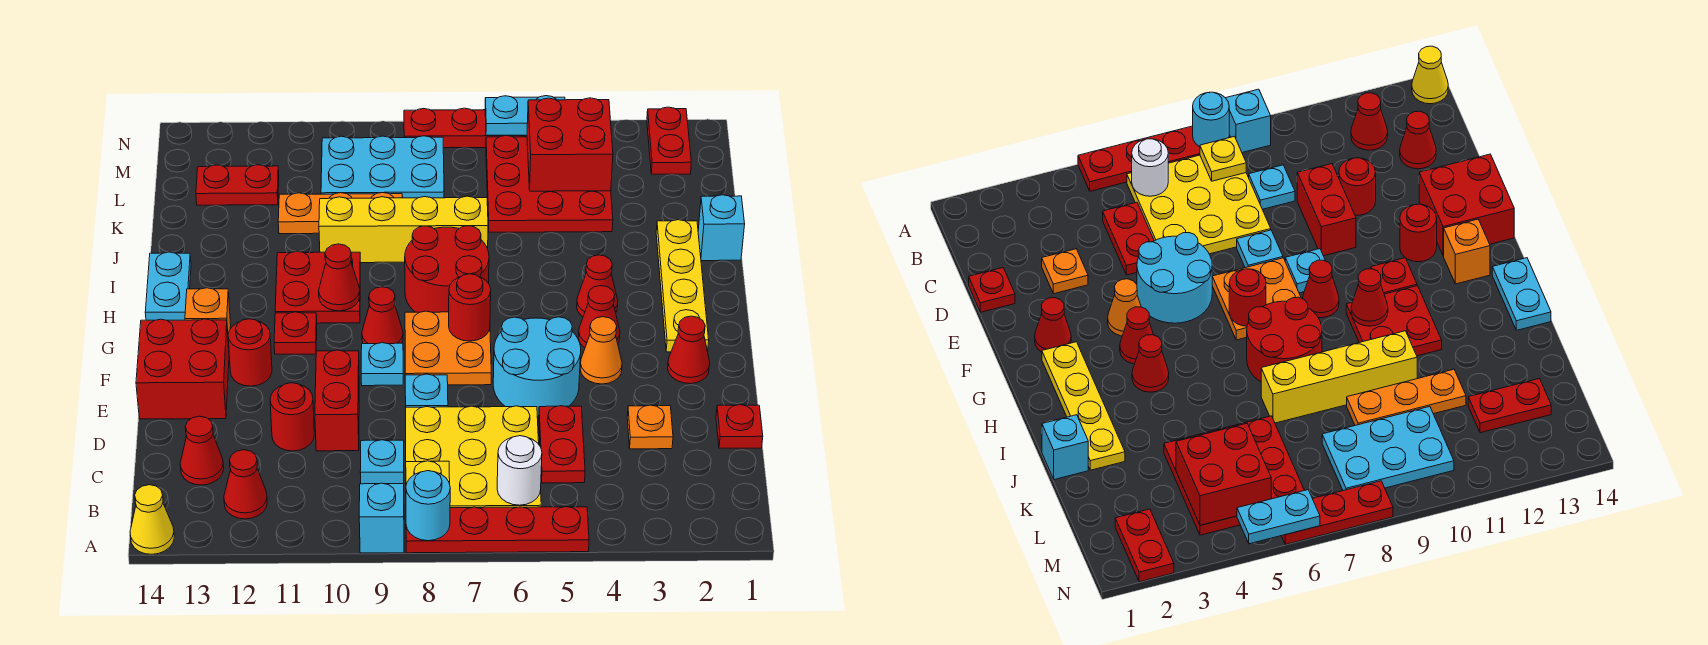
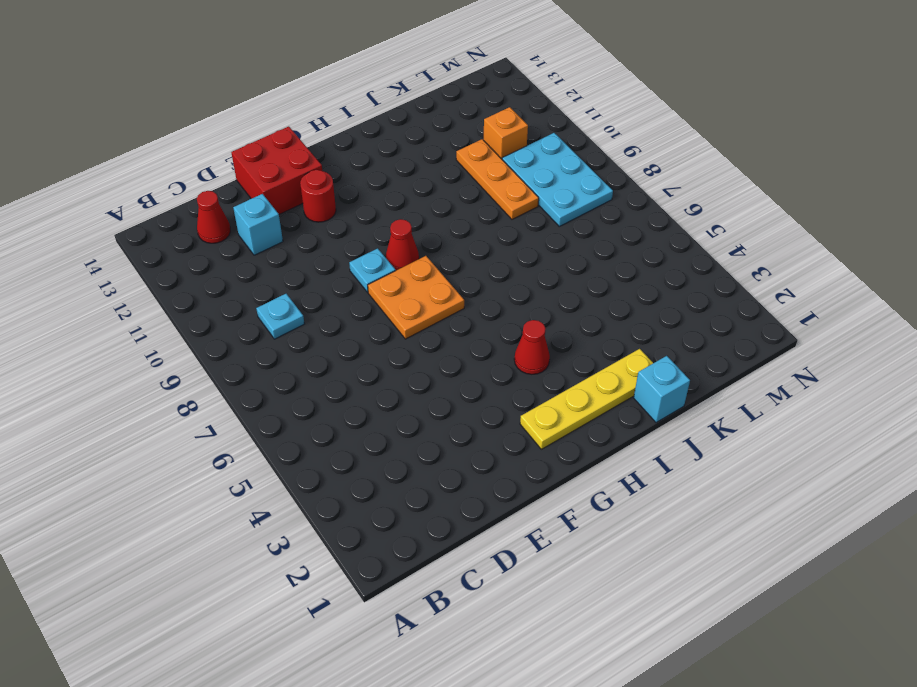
cyan brick D12 level 1 -> cyan brick A9 level 1
orange brick L11 level 1 -> orange brick G13 level 1
none -> red plate A5:A8 level 1
none -> yellow cone A14 level 1
none -> yellow plate B6:D8 level 1
none -> red cone B12 level 1

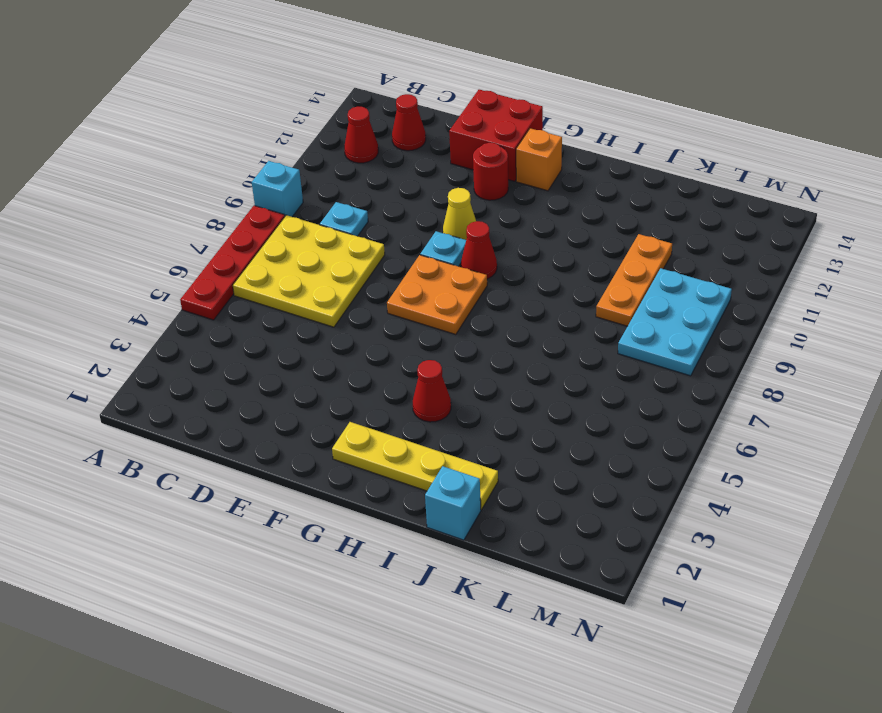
yellow cone F10 level 1 -> yellow cone A14 level 1
none -> red plate C5:D5 level 1
none -> red plate D1 level 1
none -> orange plate D3 level 1
none -> red brick D10:E10 level 1

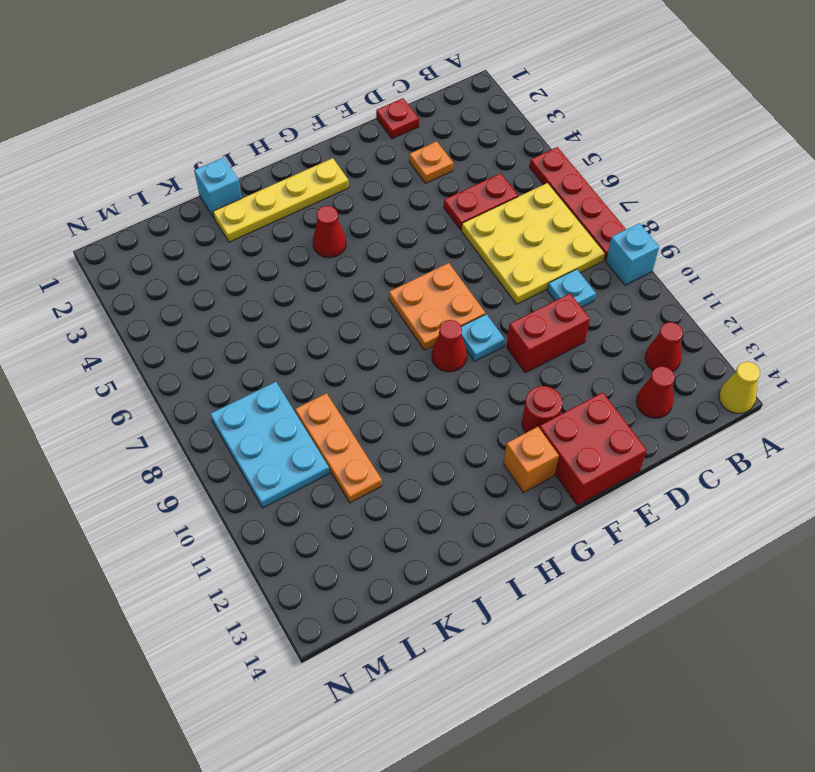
none -> red round brick D11 level 1
none -> cyan round brick E5:F6 level 1
none -> cyan plate E8 level 1
none -> red cone F2 level 1

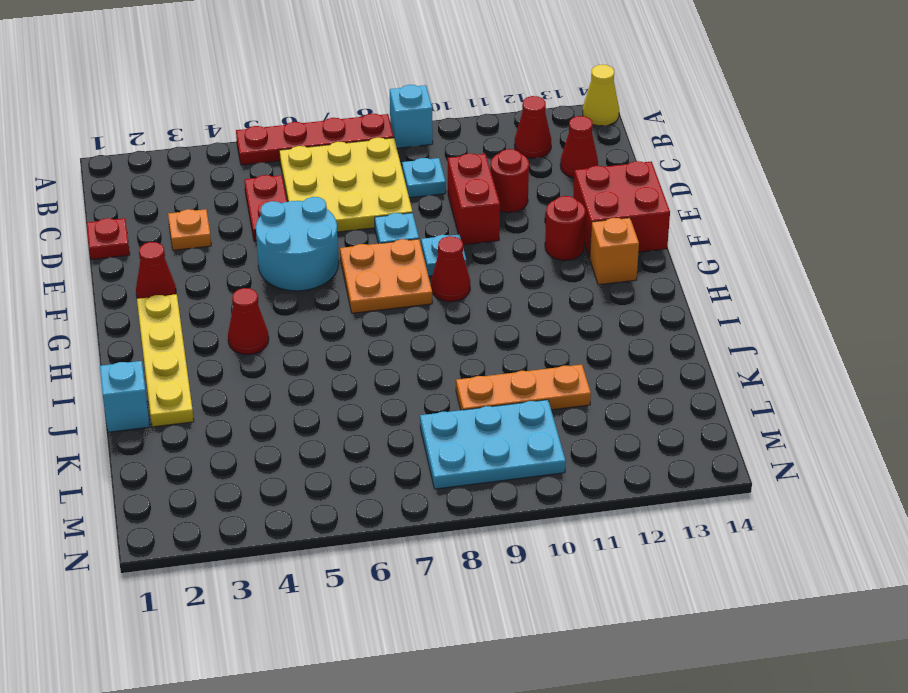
none -> orange cone F4 level 1
none -> red cone G4 level 1
none -> red plate G11 level 1
none -> red round brick H7:I8 level 1

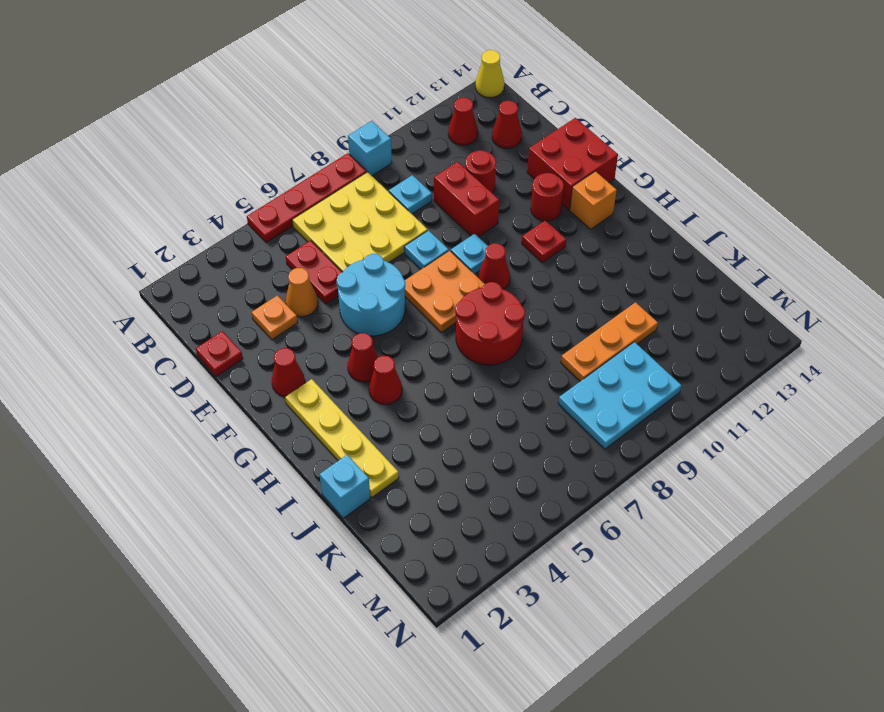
orange cone D4 level 1 -> orange cone F4 level 1
none -> red plate H10:I11 level 1
none -> cyan plate H14:I14 level 1
none -> yellow brick J7:J10 level 1
none -> red plate K4:M6 level 1

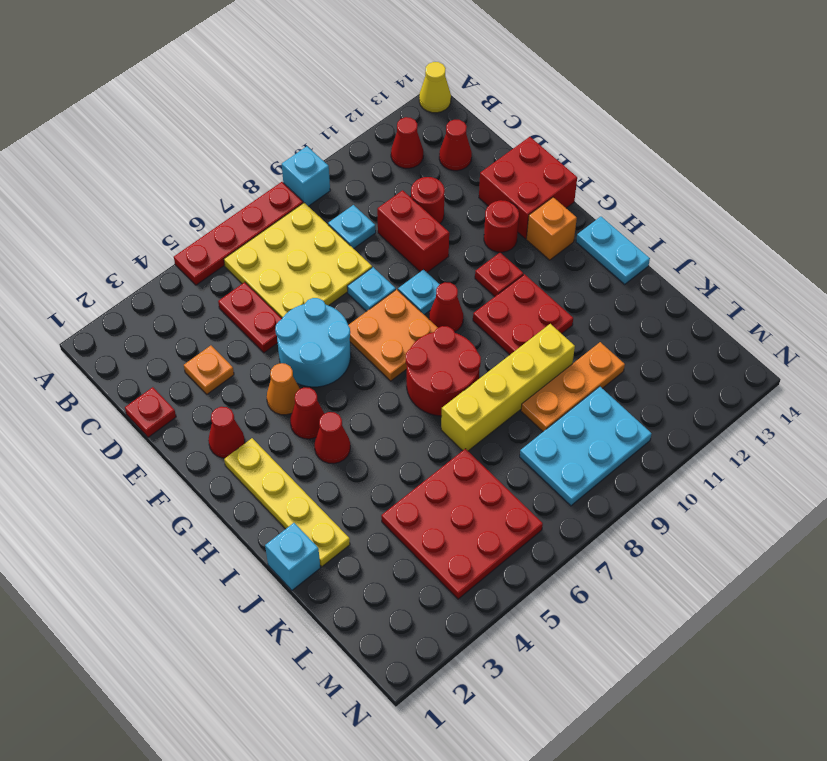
none -> red plate L12:L13 level 1
none -> red plate M2:N2 level 1
none -> red plate N6:N8 level 1
none -> cyan round brick A8 level 2

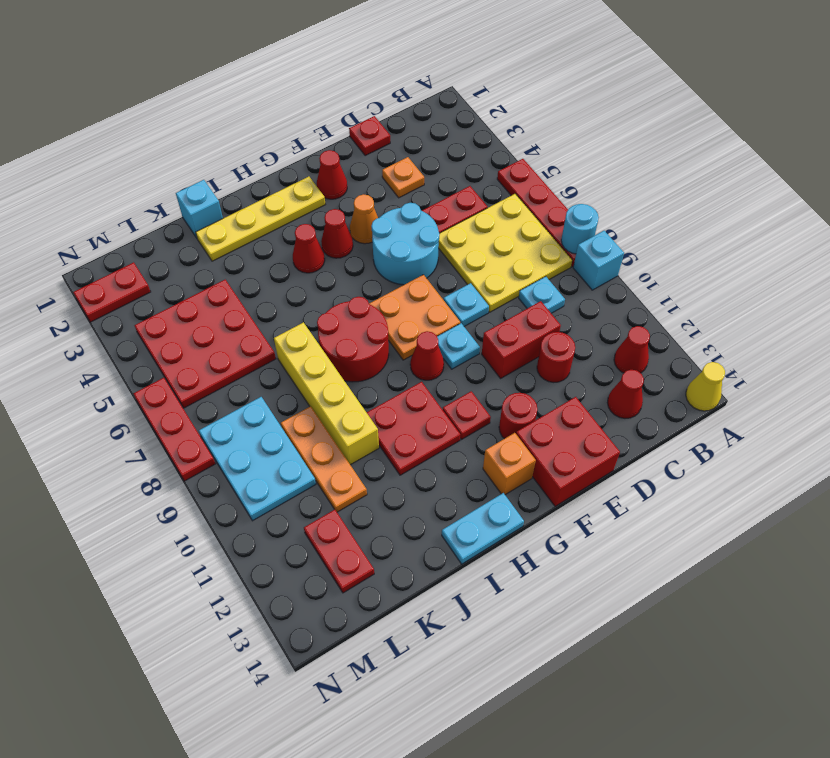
none -> white round brick B6 level 2
none -> yellow plate B8 level 2
none -> red round brick G7 level 2
none -> red cone H10 level 2

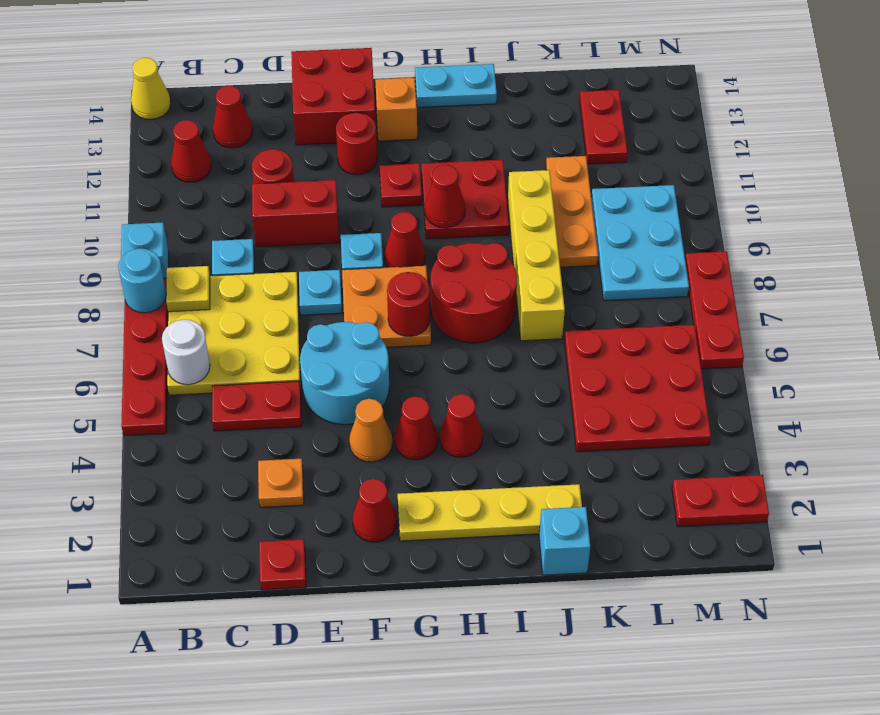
none -> red brick L4:M5 level 2
none -> cyan plate N5:N6 level 2

